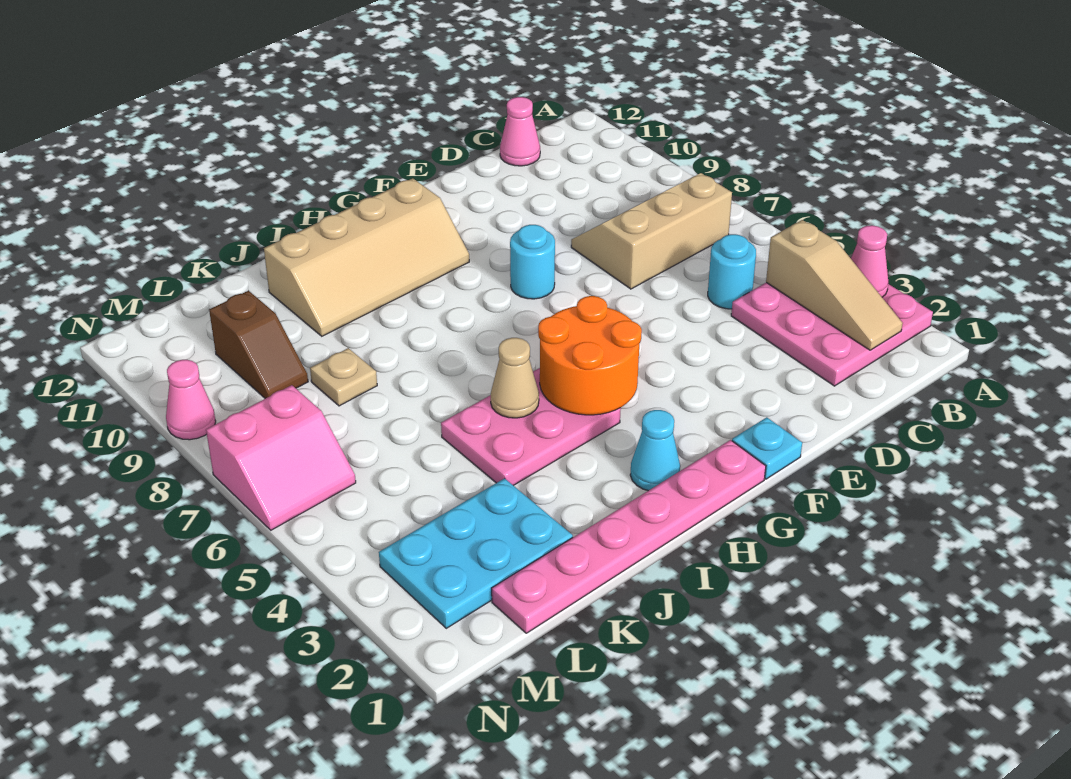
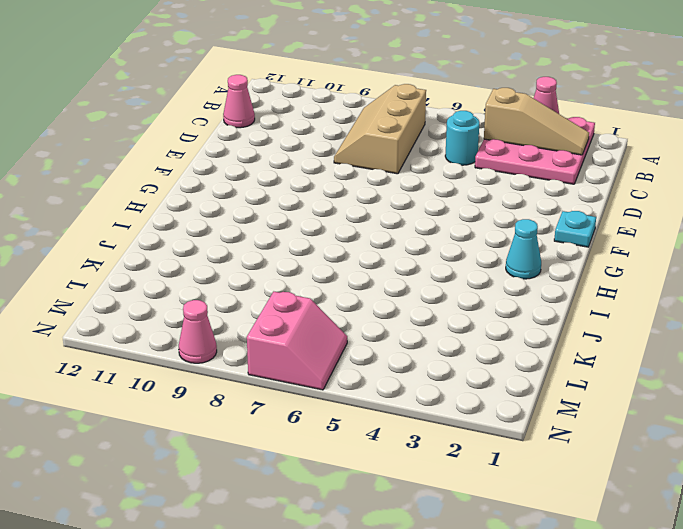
none -> cyan round brick F8 level 1
none -> pink plate G1:L1 level 1
none -> tan slope G10:J11 level 1 top 11

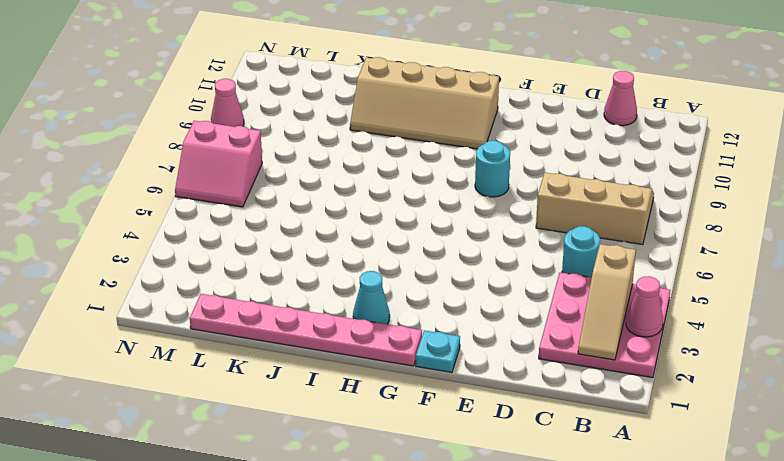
none -> pink plate H4:J5 level 1
none -> cyan plate K2:M3 level 1
none -> tan plate K8 level 1

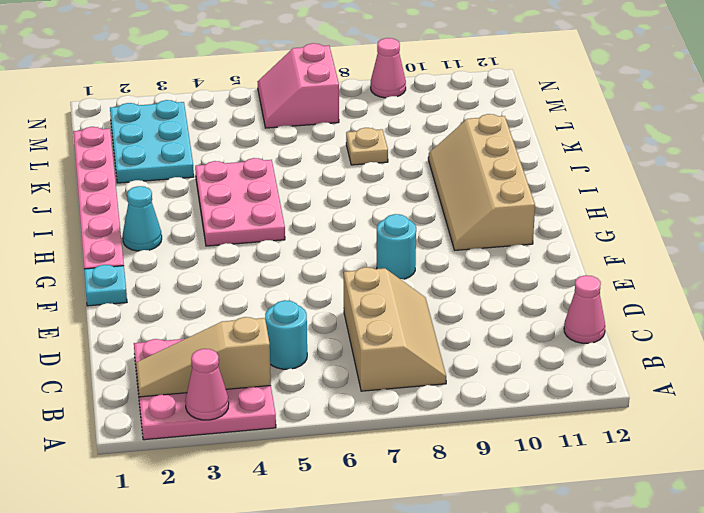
none -> brown slope L9:L10 level 1 top 10
none -> orange round brick G4:H5 level 2
none -> tan cone I5 level 2

